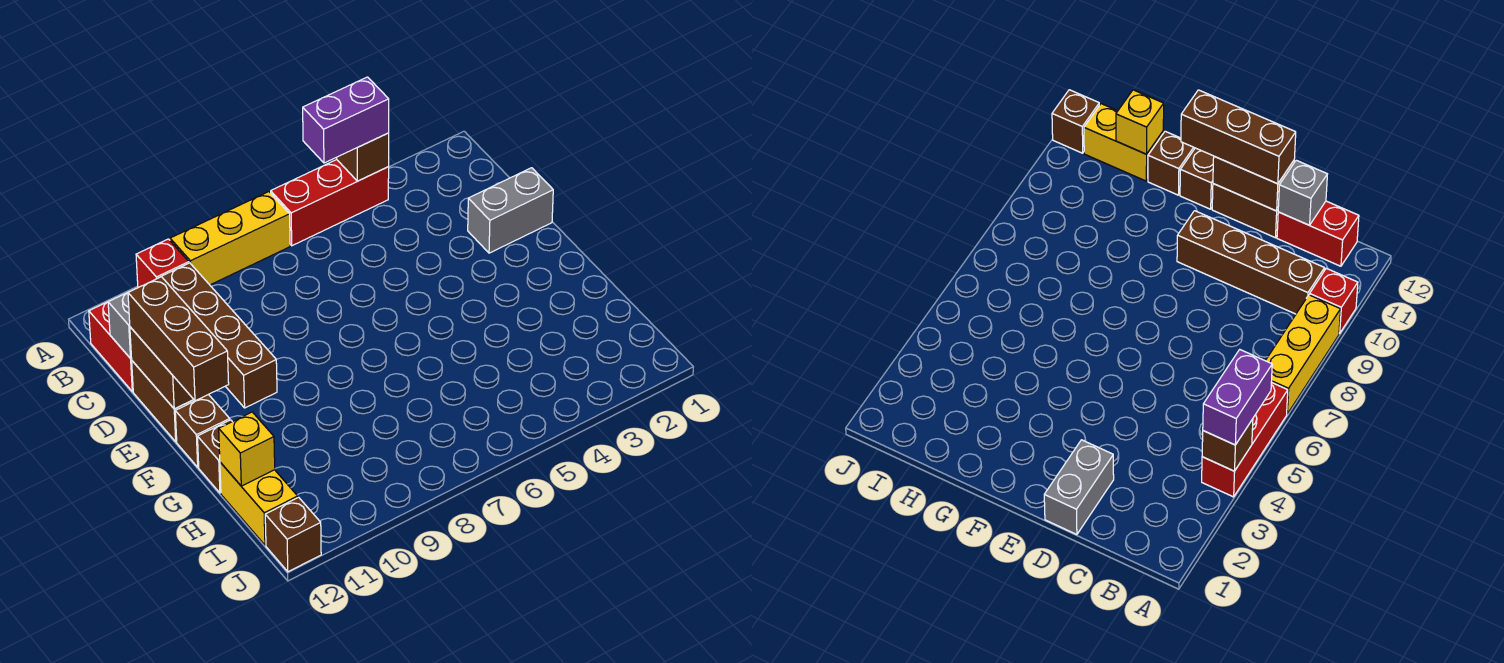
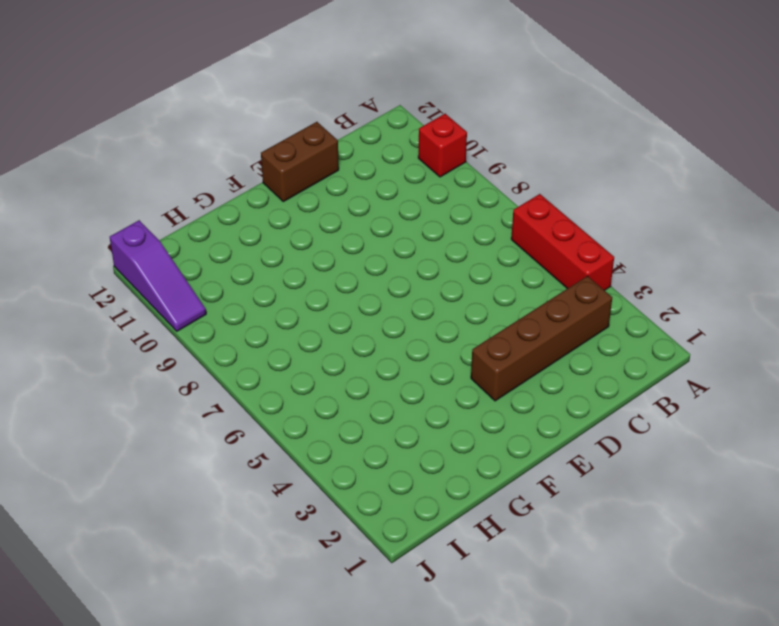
brown brick B3:E3 level 1 -> brown brick B10:E10 level 1
purple slope J10:J12 level 1 top 12 -> brown brick J12 level 1
none -> yellow brick A7:A9 level 1
none -> red brick B12:C12 level 1
none -> grey brick D1:D2 level 1

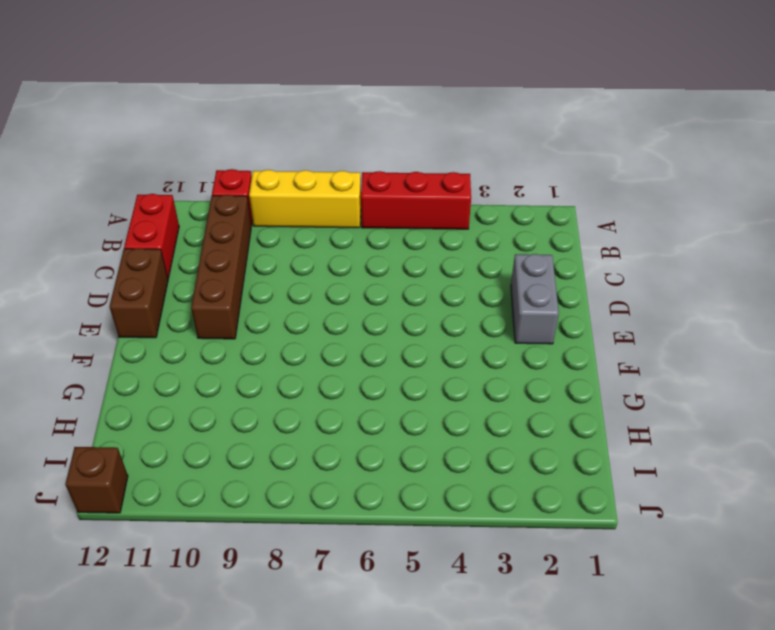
grey brick D2:E2 level 1 -> grey brick D1:D2 level 1
none -> brown brick F12 level 1
none -> brown brick G12 level 1
none -> yellow brick H12:I12 level 1

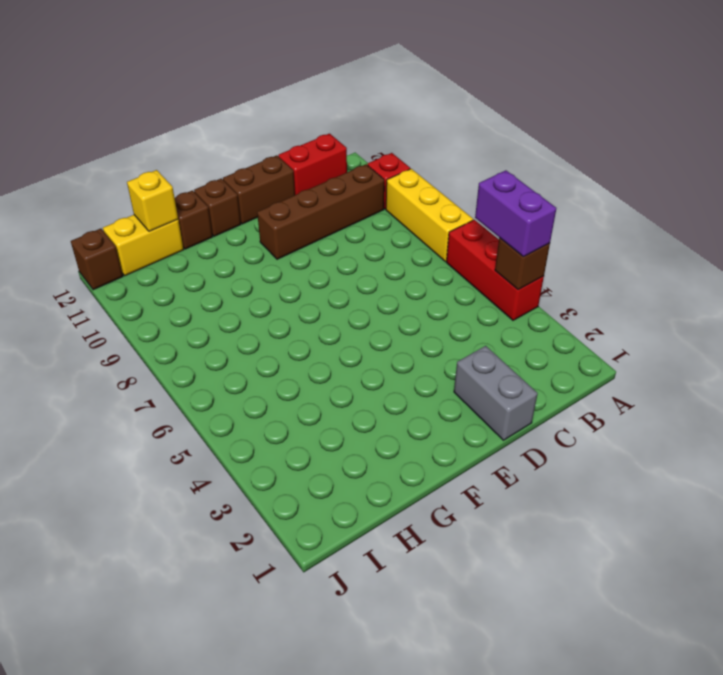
none -> grey brick C12 level 2
none -> brown brick D12:E12 level 2
none -> brown brick D12:F12 level 3

